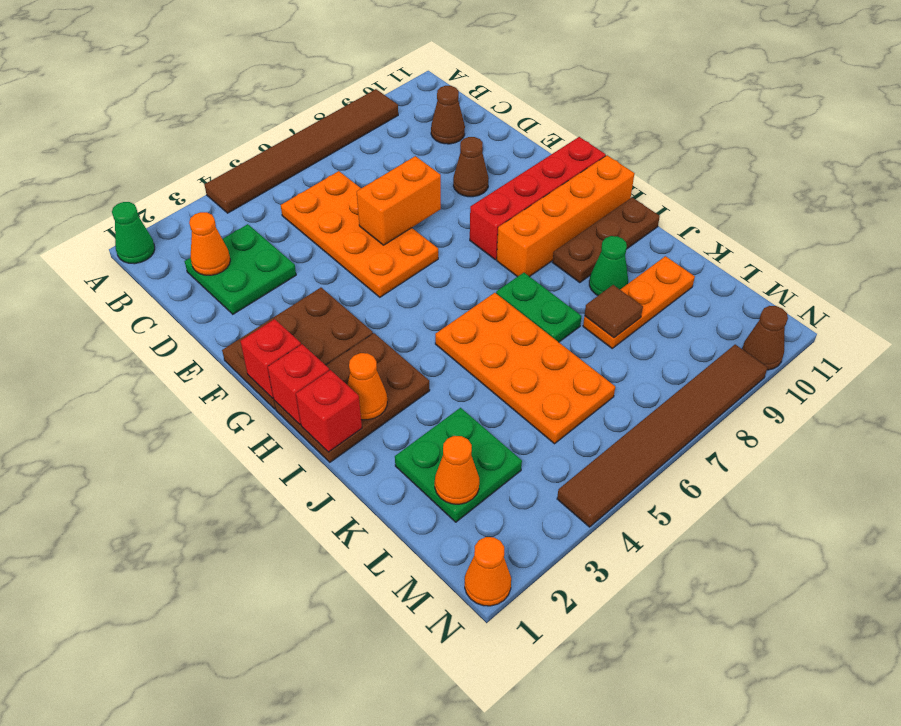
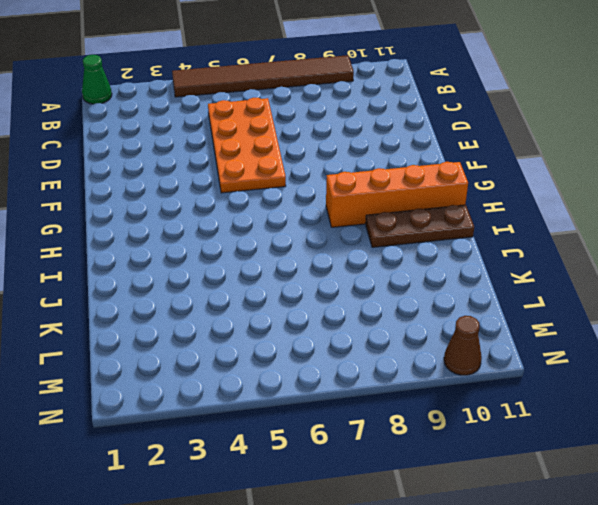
none -> green plate C2:D3 level 1
none -> brown cone C10 level 1
none -> brown cone E9 level 1

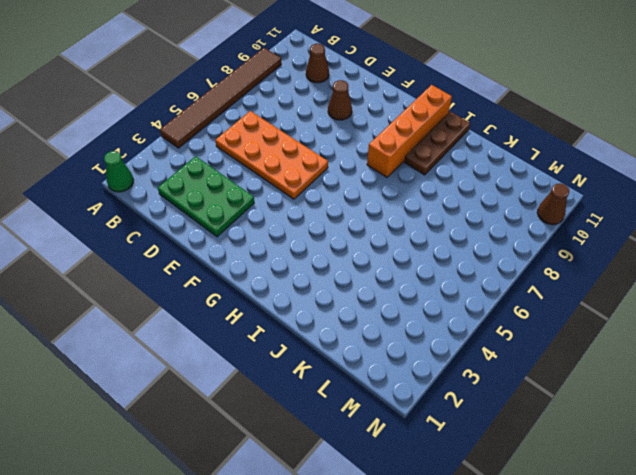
green plate C2:E3 level 1 -> green plate C2:D3 level 1
none -> brown plate F1:G3 level 1
none -> red brick G8:G11 level 1
none -> brown plate H1:I3 level 1

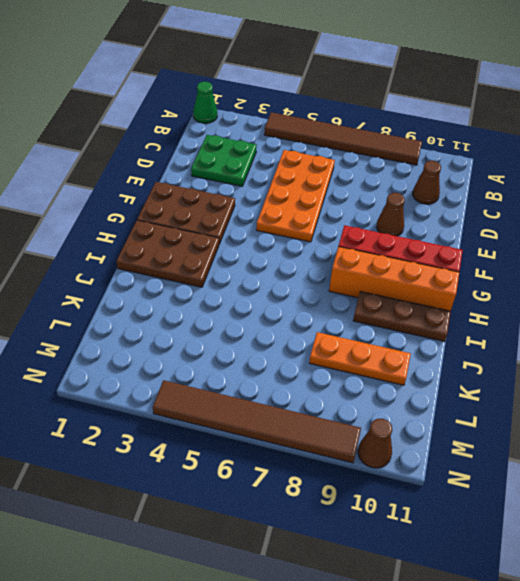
none -> orange plate I5:L6 level 1
none -> green plate I7:J7 level 1
none -> green cone J9 level 1

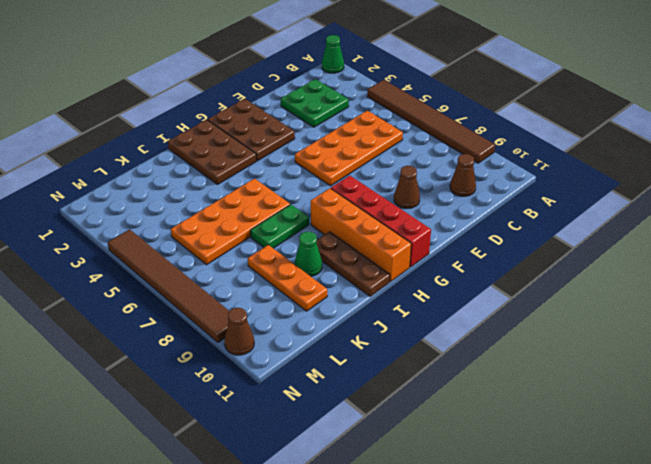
none -> green plate K2:L3 level 1
none -> orange cone N1 level 1
none -> orange cone C2 level 2

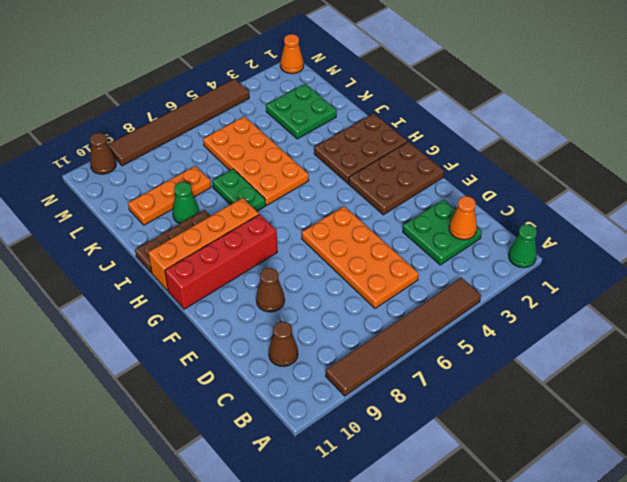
none -> orange brick E6:E7 level 2
none -> red brick G1 level 2
none -> red brick H1 level 2

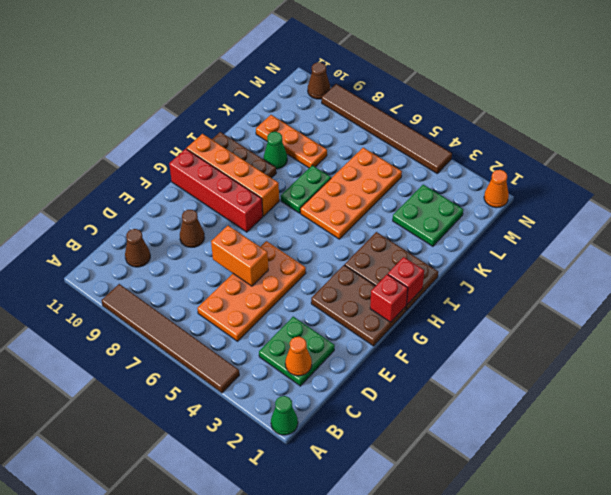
none -> red brick I1 level 2
none -> orange cone I2 level 2
none -> brown tile K8 level 2

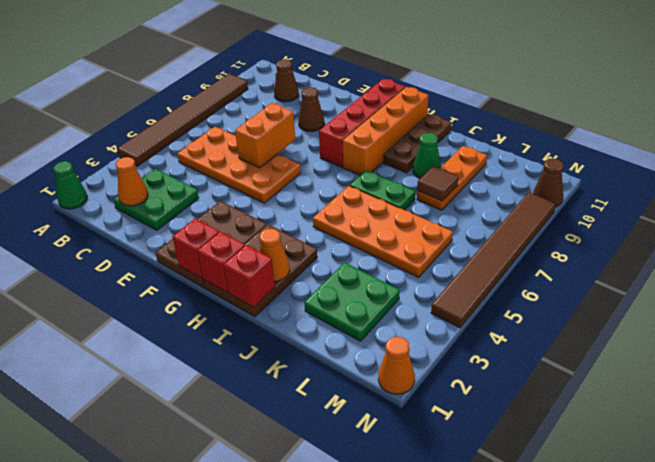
none -> orange cone L2 level 2

